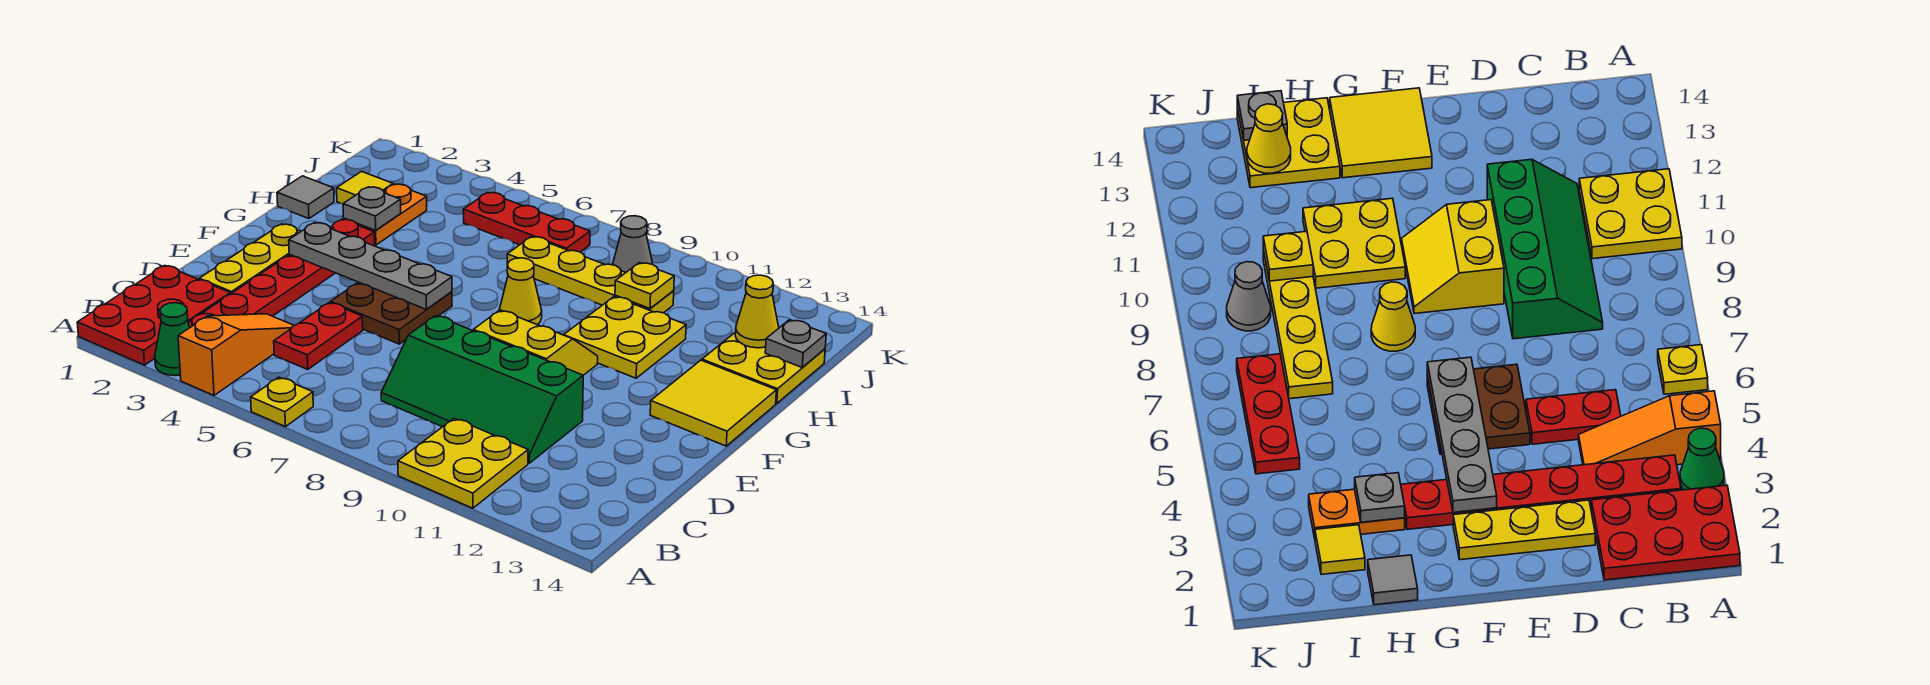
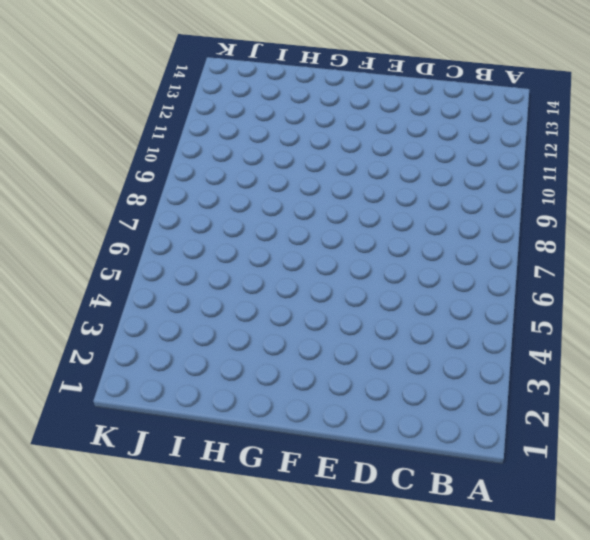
none -> red plate A1:C2 level 1
none -> green cone A3 level 1
none -> orange slope A4:C4 level 1 top A

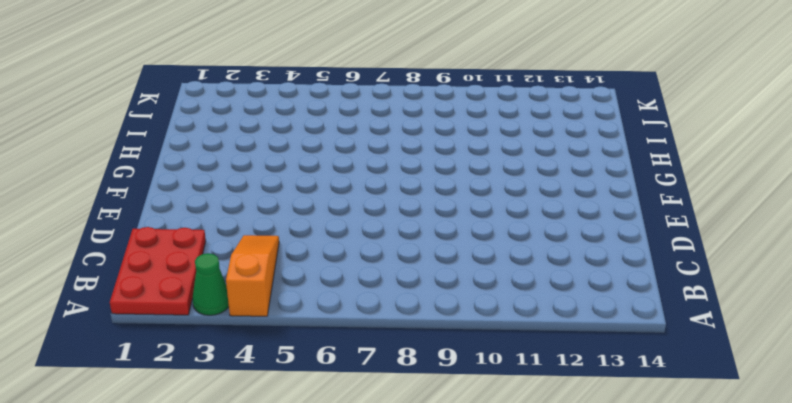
none -> yellow plate A6 level 1
none -> yellow plate A10:B11 level 1
none -> red plate B3:G3 level 1

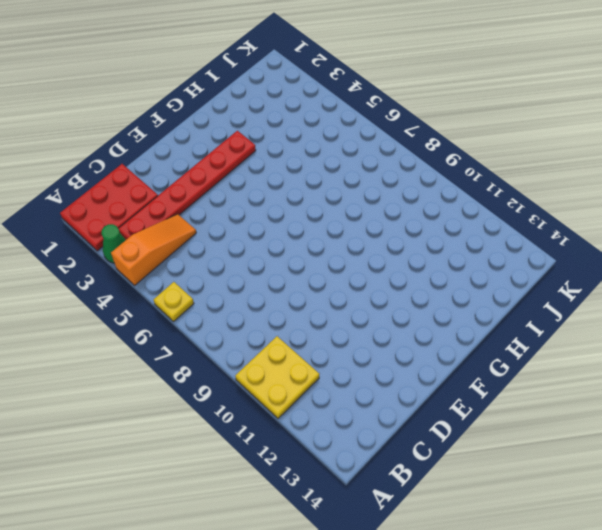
none -> red plate C5:D5 level 1
none -> green slope C8:D11 level 1 top D
none -> yellow plate D2:F2 level 1

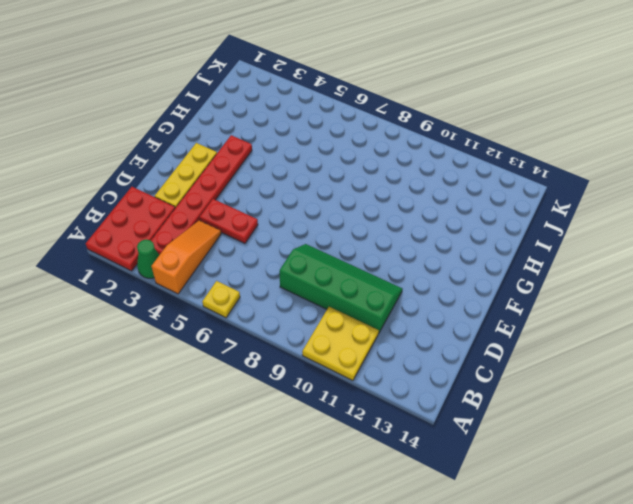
green slope C8:D11 level 1 top C -> green slope C8:D11 level 1 top D
red plate D4:D5 level 1 -> red plate C5:D5 level 1
none -> brown plate E5:F6 level 1
none -> yellow slope E9:F10 level 1 top E
none -> yellow tile F13:G14 level 1

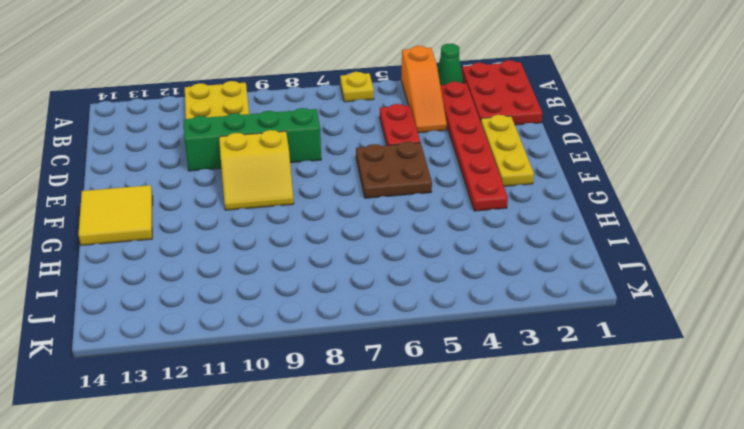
none -> yellow cone G8 level 1
none -> yellow plate G10:H11 level 1
none -> grey tile H1 level 1

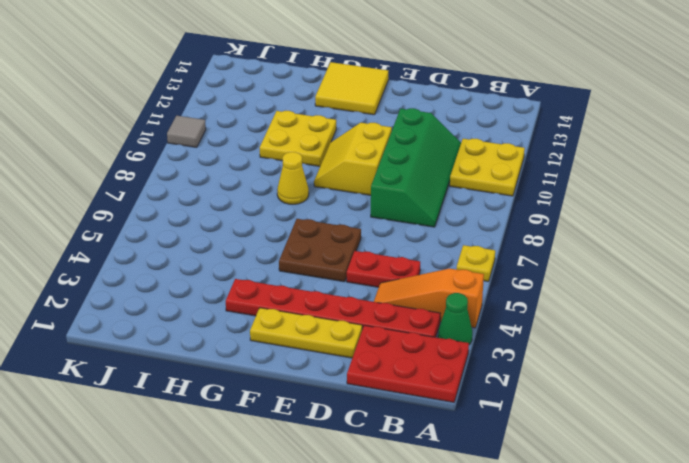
grey tile K10 level 1 -> grey tile H1 level 1
none -> orange plate H3:I3 level 1
none -> yellow plate H13:I14 level 1
none -> yellow tile I2 level 1

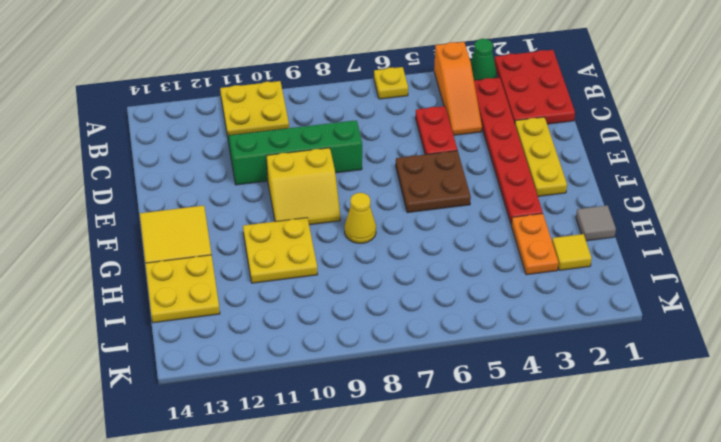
none -> yellow plate I7:I10 level 1
none -> red plate J5:J7 level 1
none -> grey cone J9 level 1

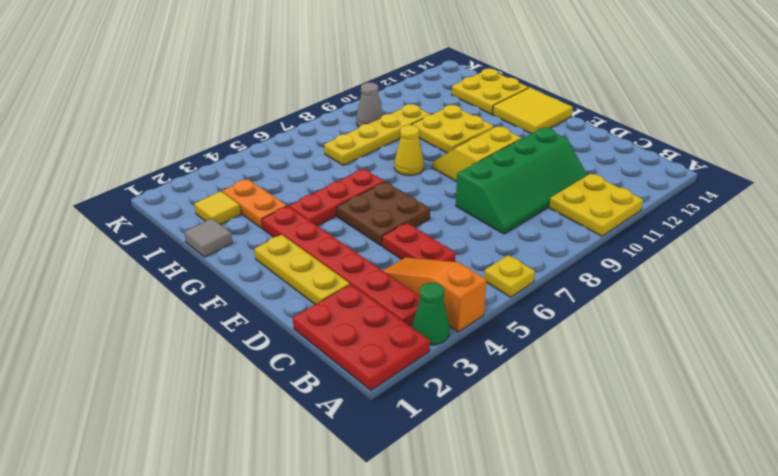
red plate G4:G6 level 1 -> red plate J5:J7 level 1
none -> grey plate F3:F6 level 2
none -> grey plate H3 level 2
none -> yellow plate I10 level 2

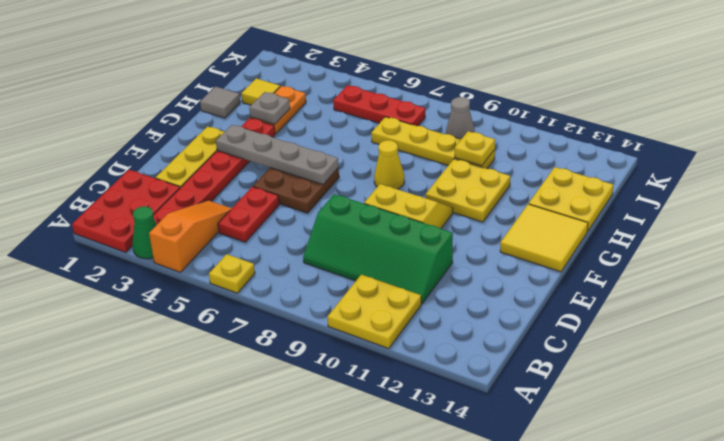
none -> yellow cone I13 level 2
none -> grey plate I14 level 2

